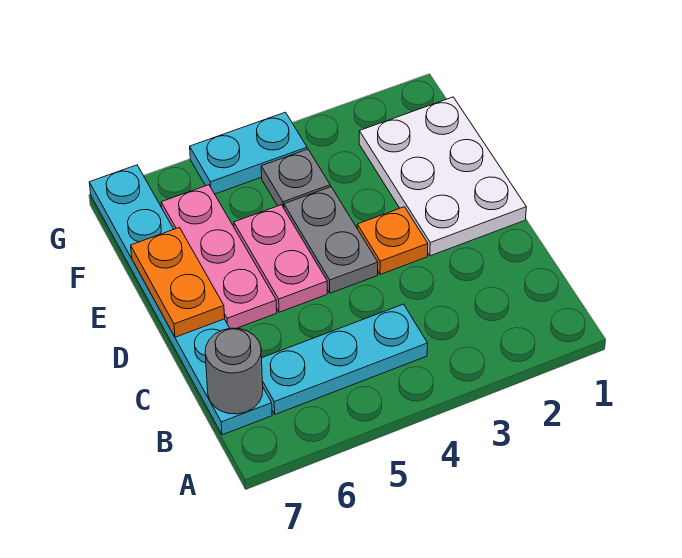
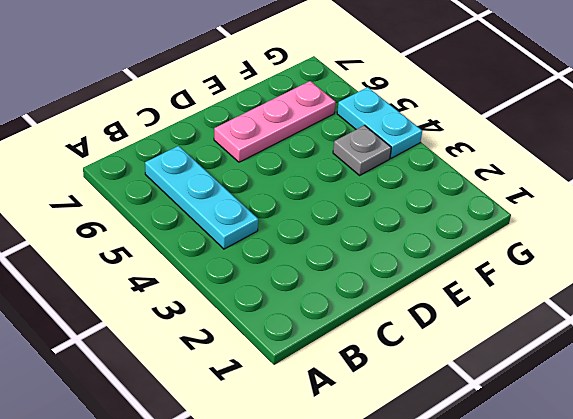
none -> cyan plate B7:G7 level 1
none -> white plate D1:F2 level 1

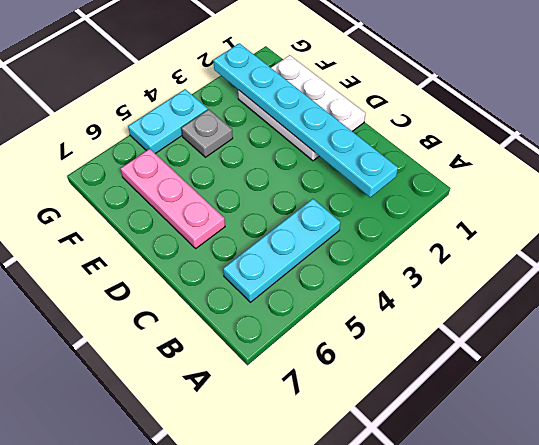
cyan plate B2:G2 level 2 -> cyan plate B7:G7 level 1
none -> orange plate D3 level 1
none -> grey plate D4:E4 level 1

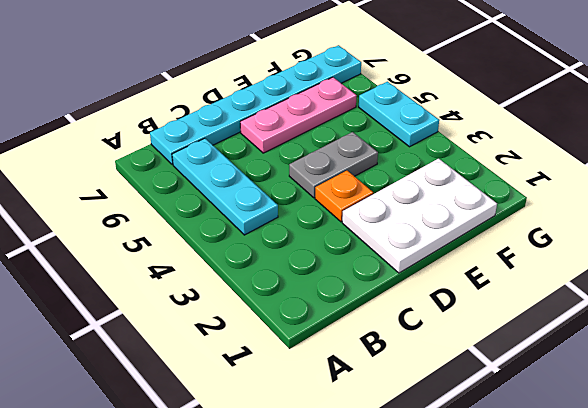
none -> pink plate D5:E5 level 1
none -> grey plate F4 level 1

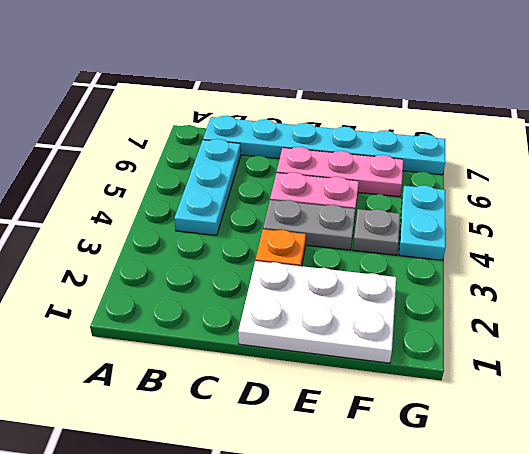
none -> grey round brick B7 level 2
none -> orange plate D7:E7 level 2

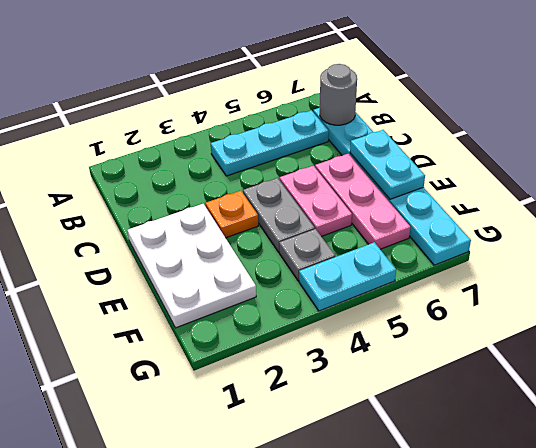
cyan plate D7:E7 level 2 -> orange plate D7:E7 level 2

